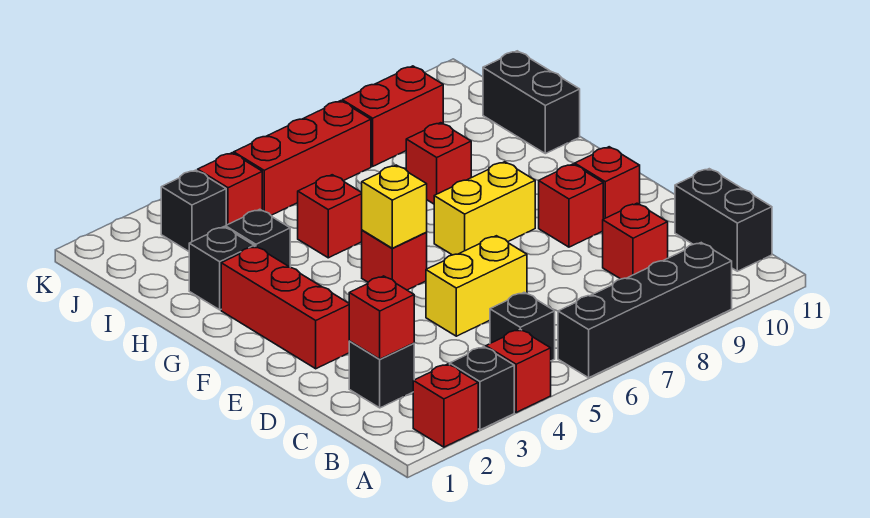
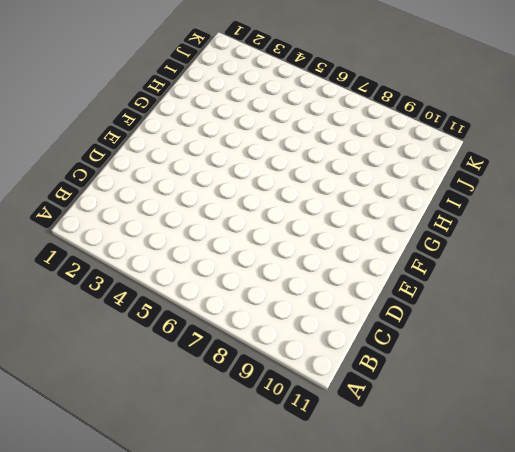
none -> red brick A2 level 1
none -> black brick A3 level 1
none -> red brick A4 level 1

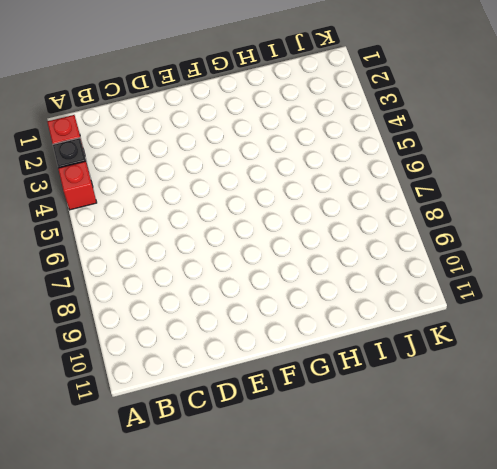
none -> black brick A6:A9 level 1
none -> black brick B5 level 1
none -> black brick B11:C11 level 1

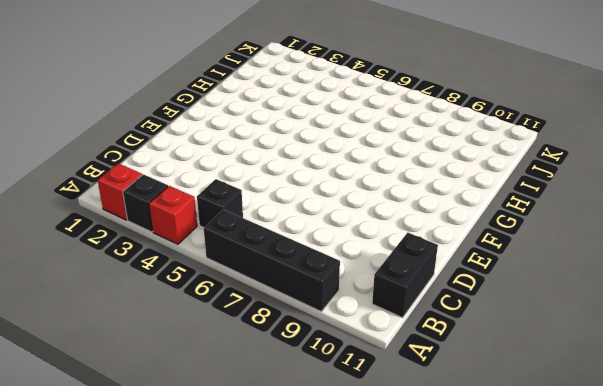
none -> black brick C2 level 1
none -> red brick C9 level 1
none -> yellow brick D5:D6 level 1

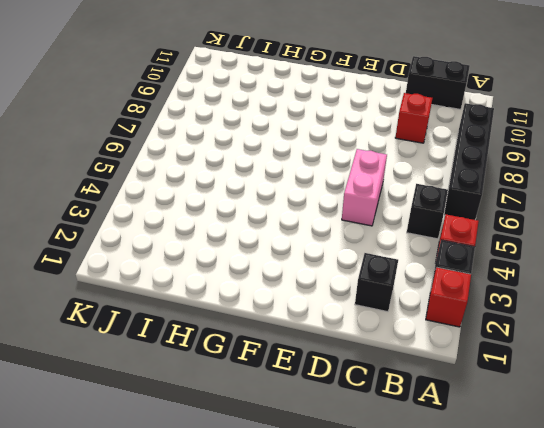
pink brick D5:D6 level 1 -> yellow brick D5:D6 level 1
none -> red brick E2:G2 level 1
none -> red brick E9 level 1
none -> red brick E10 level 1

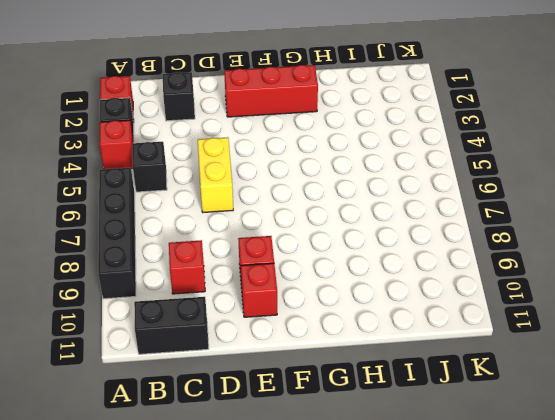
none -> red brick F5 level 1
none -> yellow brick F7:F8 level 1
none -> black brick H2 level 1

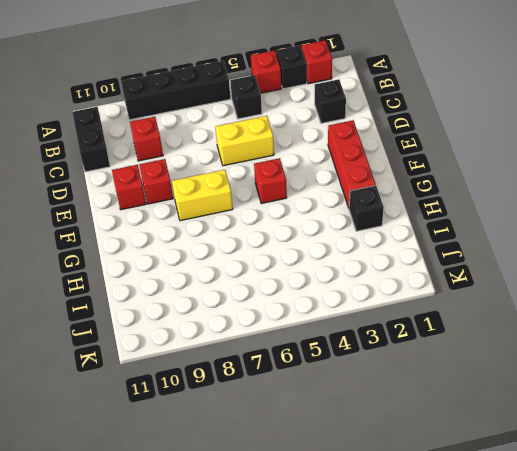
none -> black brick H3 level 1
none -> red brick H5 level 1
none -> red brick H8 level 1

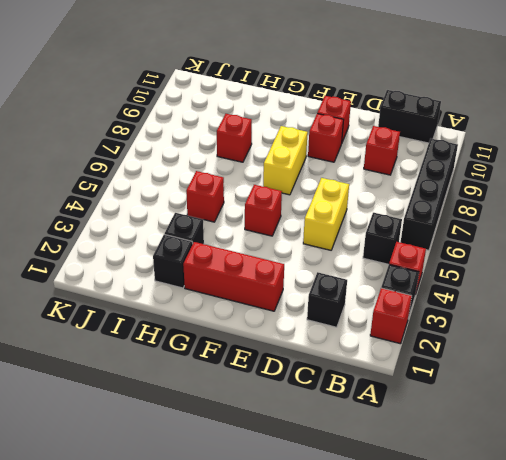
none -> black brick H11:I11 level 1
none -> black brick J3 level 1
none -> red brick J4 level 1

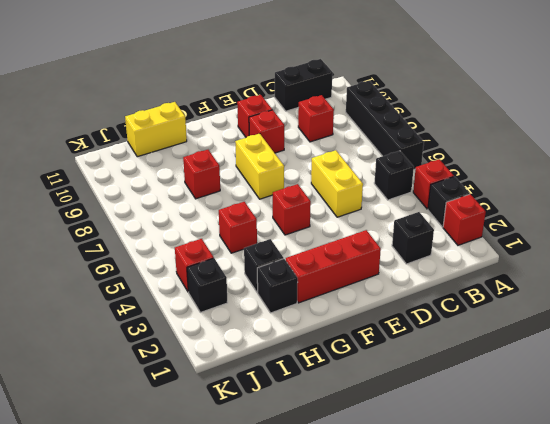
yellow brick H11:I11 level 1 -> black brick H11:I11 level 1
none -> red brick J5:J7 level 1
none -> red brick J8:J9 level 1
none -> red brick C2 level 2

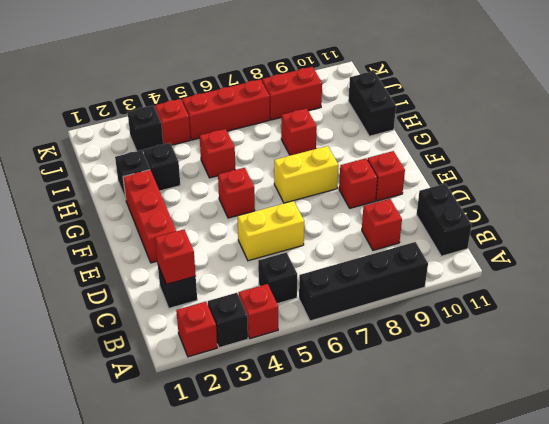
none -> yellow brick F5 level 2

